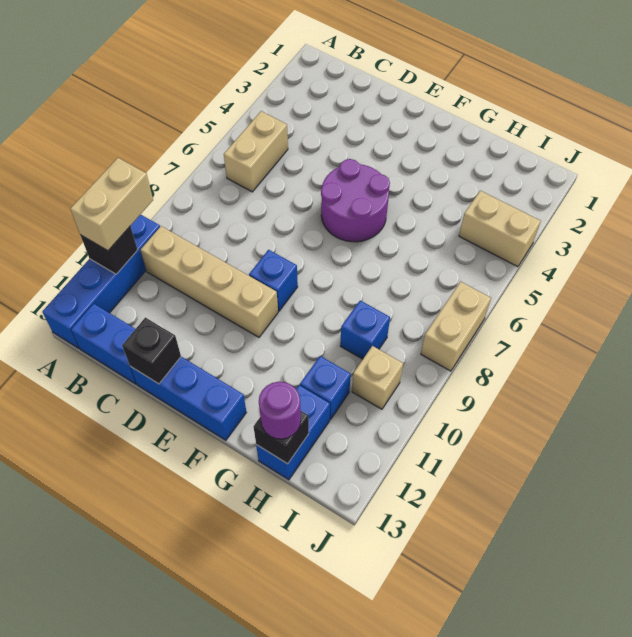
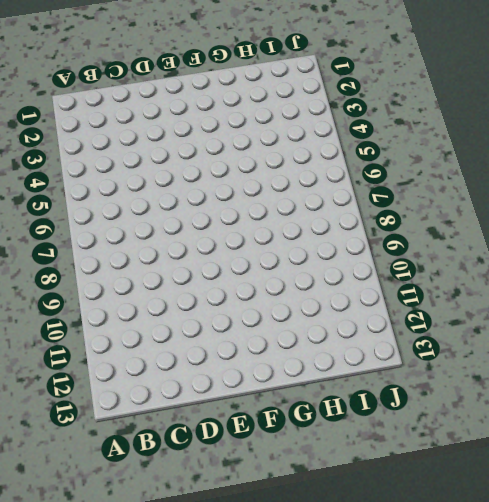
none -> blue brick A10:A13 level 1
none -> tan brick B5:B6 level 1
none -> tan brick B10:E10 level 1

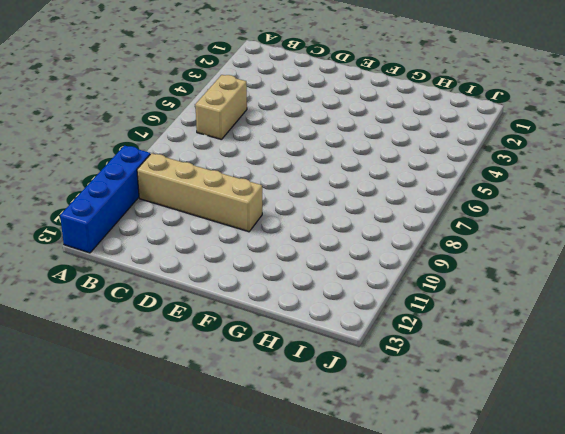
none -> blue brick B13:C13 level 1
none -> blue brick D13:F13 level 1
none -> purple round brick E5:F6 level 1

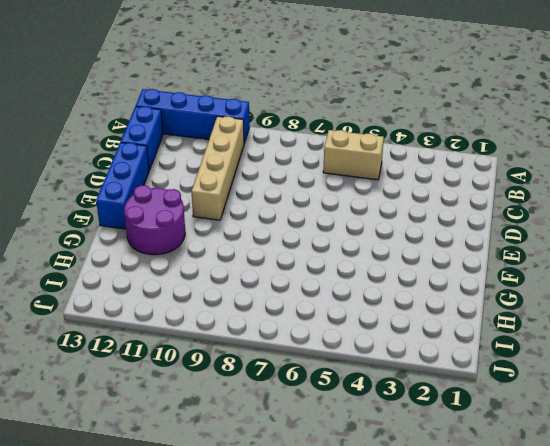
purple round brick F11:G12 level 1 -> purple round brick E5:F6 level 1
none -> blue brick E9 level 1
none -> blue brick H9 level 1
none -> blue brick H11 level 1

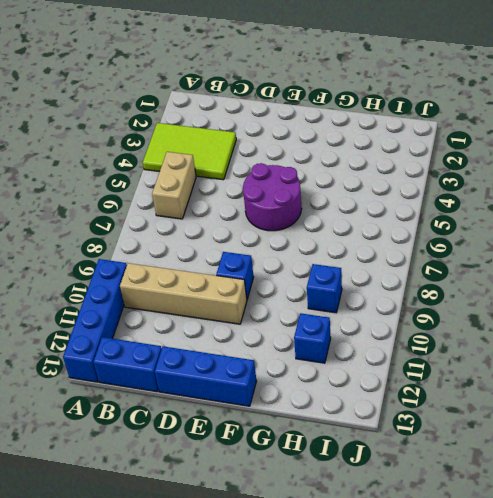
lime tile A3:C4 level 1 -> none
none -> blue brick H12:H13 level 1
none -> tan brick I4:J4 level 1
none -> tan brick I10 level 1

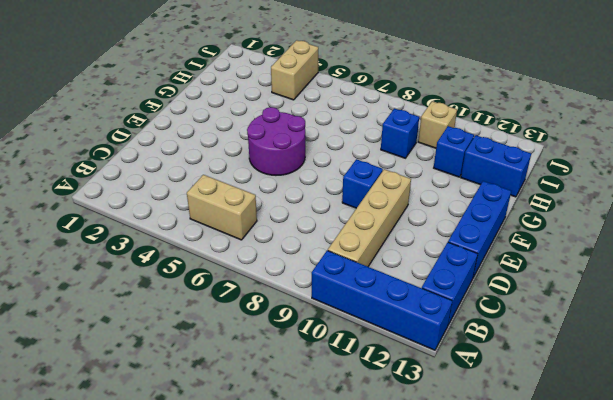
none -> tan brick J7:J8 level 1
none -> black brick A11 level 2
none -> black brick D13 level 2

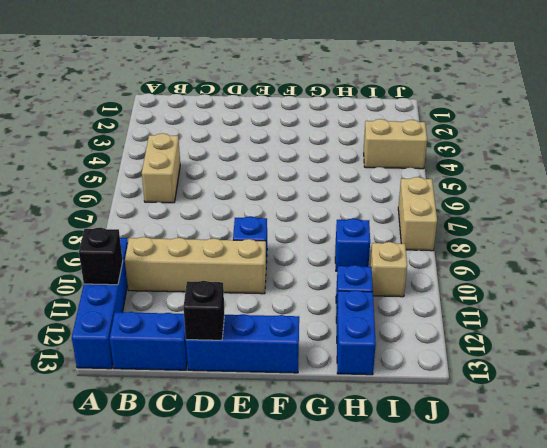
none -> purple round brick E5:F6 level 1
none -> black brick H13 level 2
none -> tan brick A10:A11 level 3

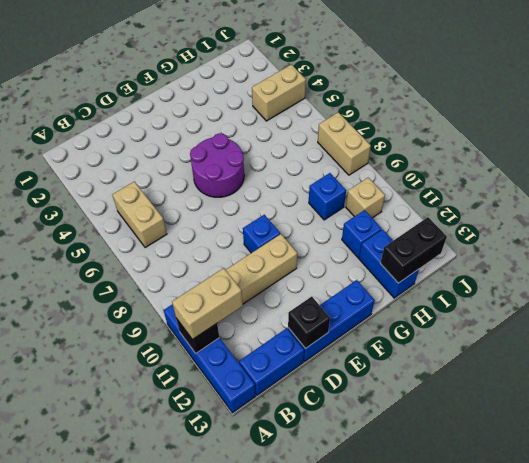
tan brick A11:B11 level 3 -> tan brick A10:A11 level 3
black brick H13:I13 level 2 -> black brick H13 level 2
none -> purple round brick H13 level 3

